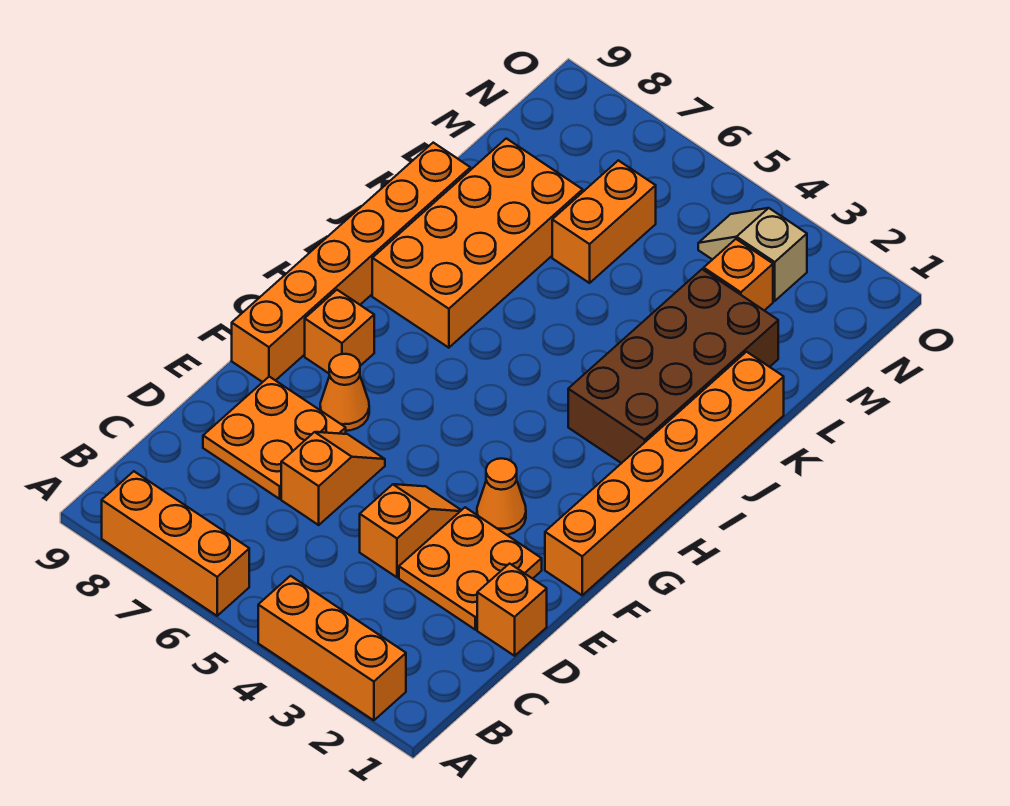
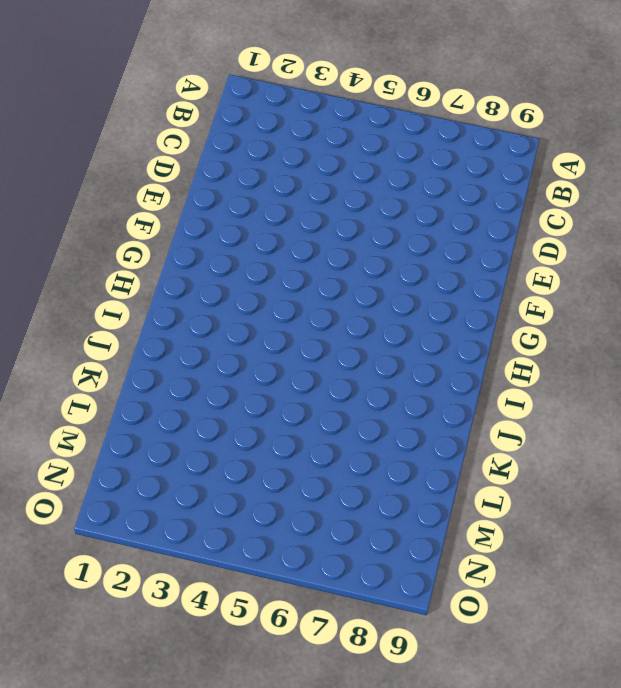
none -> orange brick A2:A4 level 1
none -> orange brick A6:A8 level 1
none -> orange brick D1 level 1

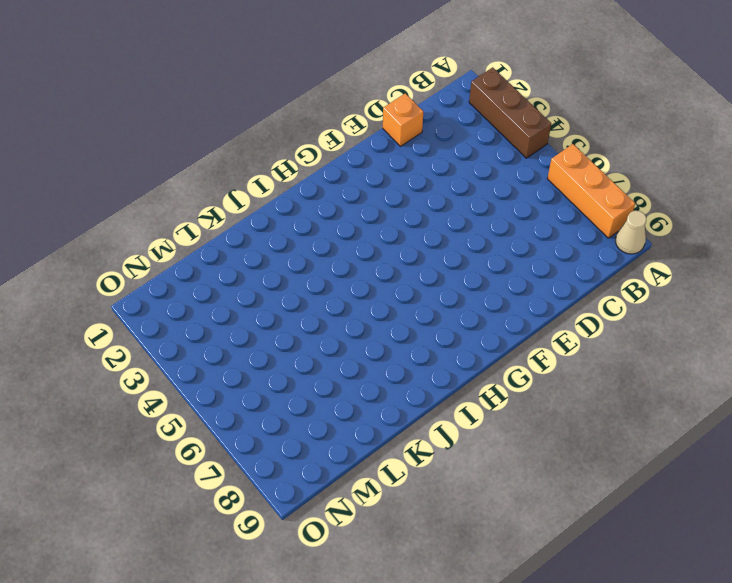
brown brick A2:A4 level 1 -> orange brick A2:A4 level 1
tan cone A9 level 1 -> none
none -> orange plate D2:E3 level 1
none -> orange slope D4:E4 level 1 top D
none -> orange slope D6:E6 level 1 top D

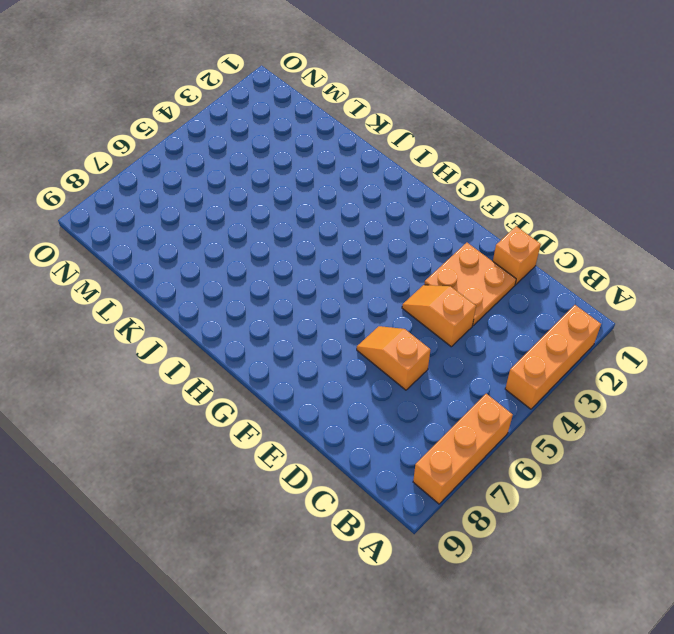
none -> orange plate D7:E8 level 1
none -> orange brick F1:K1 level 1
none -> orange cone F3 level 1

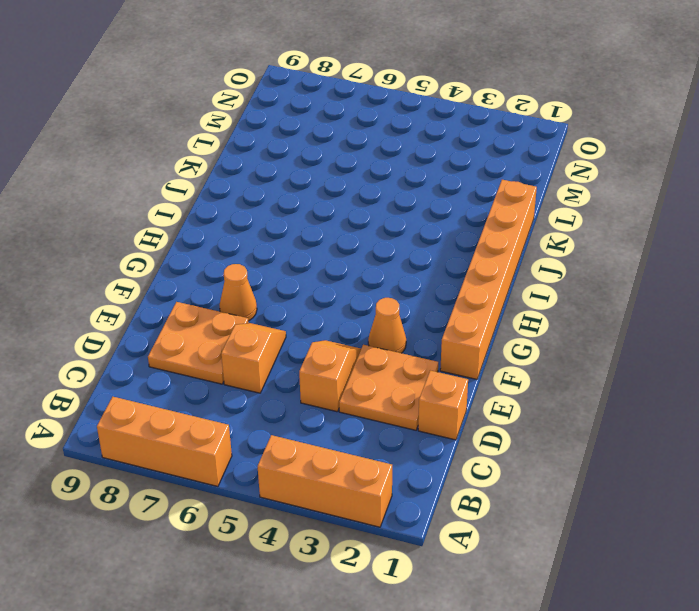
none -> orange brick F9:K9 level 1
none -> orange brick G8 level 1
none -> brown brick I2:L3 level 1

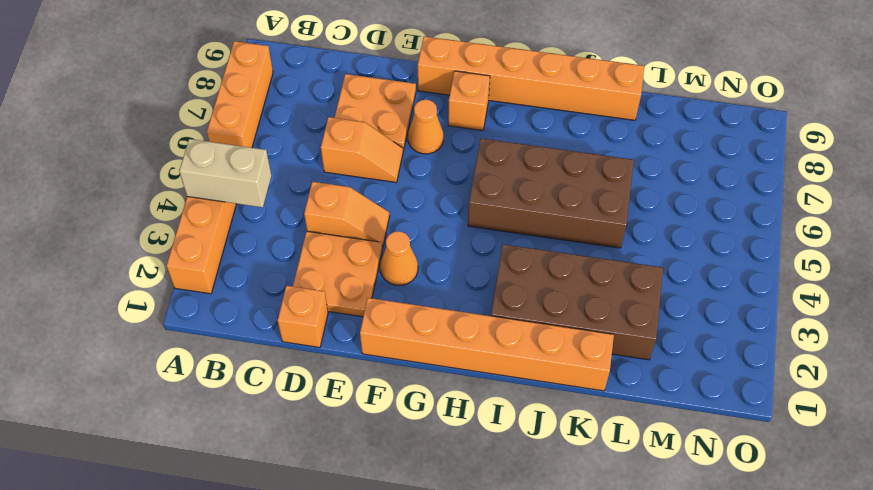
tan brick A4:B4 level 2 -> none
brown brick H5:K6 level 1 -> none
none -> orange brick I7:L8 level 1
none -> orange brick L6:M6 level 1
none -> orange brick M3 level 1

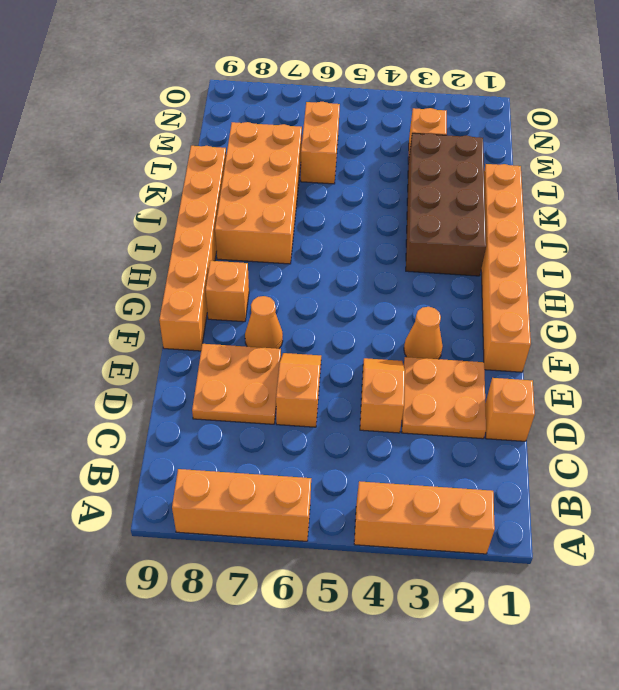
none -> tan slope N3:N4 level 1 top 3

